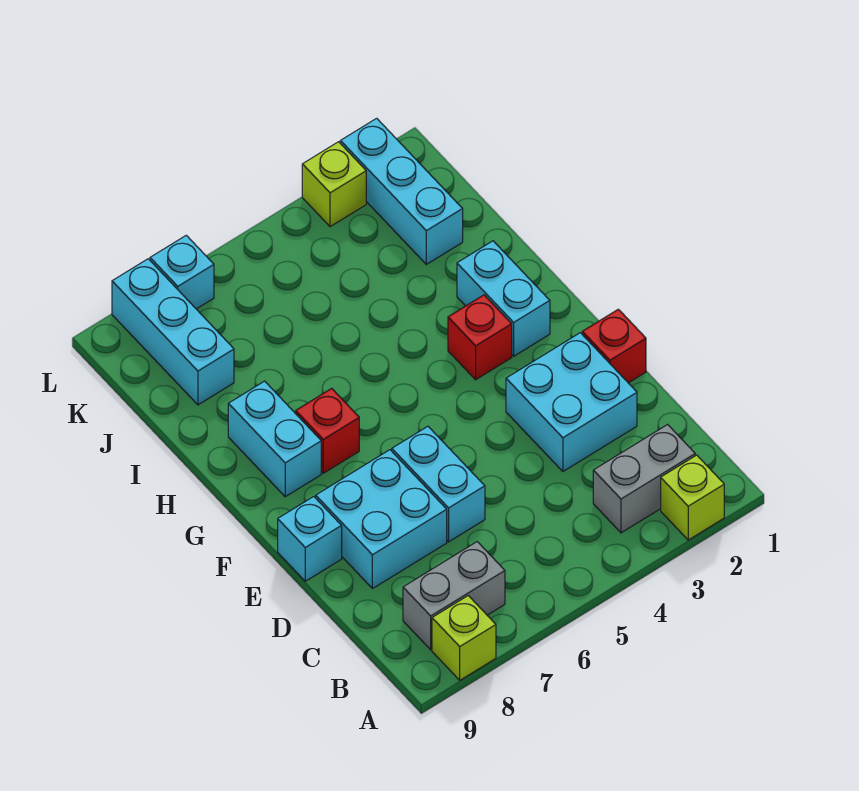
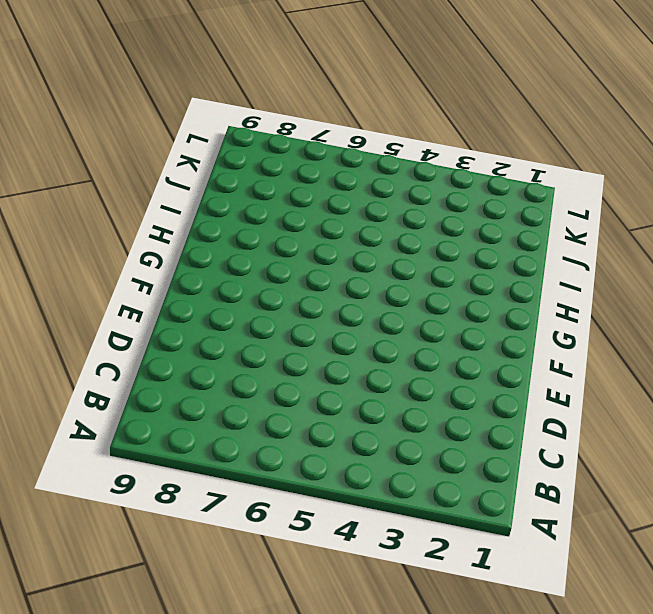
none -> lime brick A2 level 1
none -> lime brick A8 level 1
none -> grey brick B2:B3 level 1

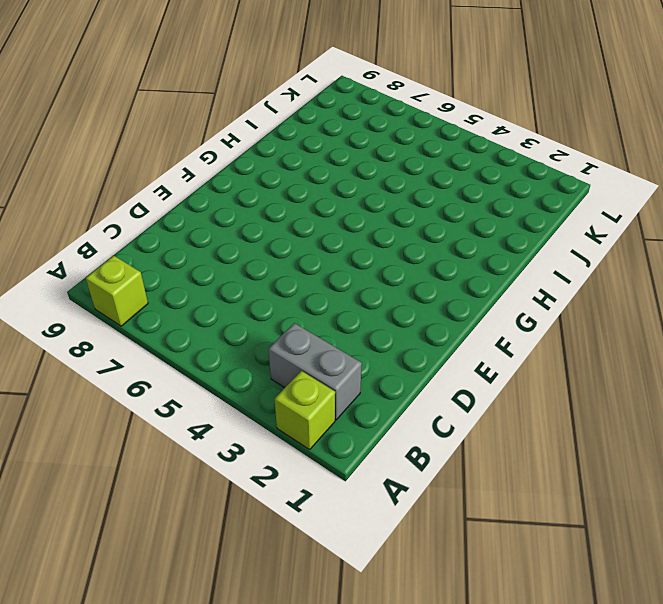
none -> grey brick B7:B8 level 1
none -> cyan brick D2:E3 level 1
none -> cyan brick D6:E6 level 1

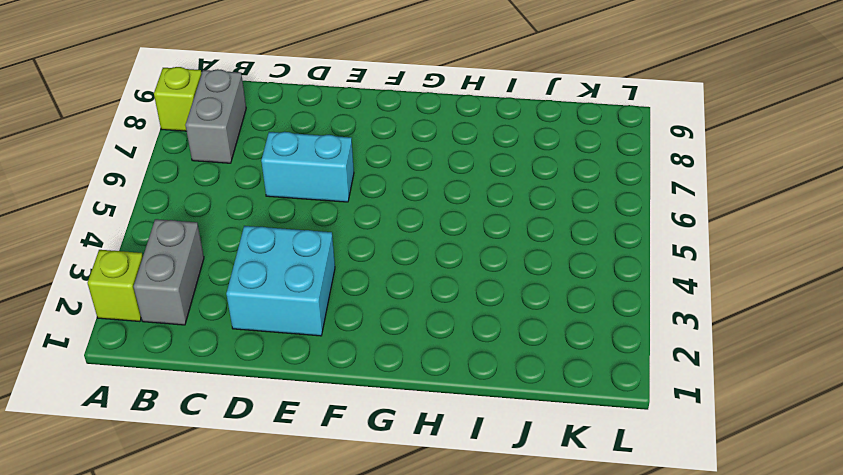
none -> cyan brick D7:E8 level 1
none -> red brick E1 level 1
none -> cyan brick E9 level 1

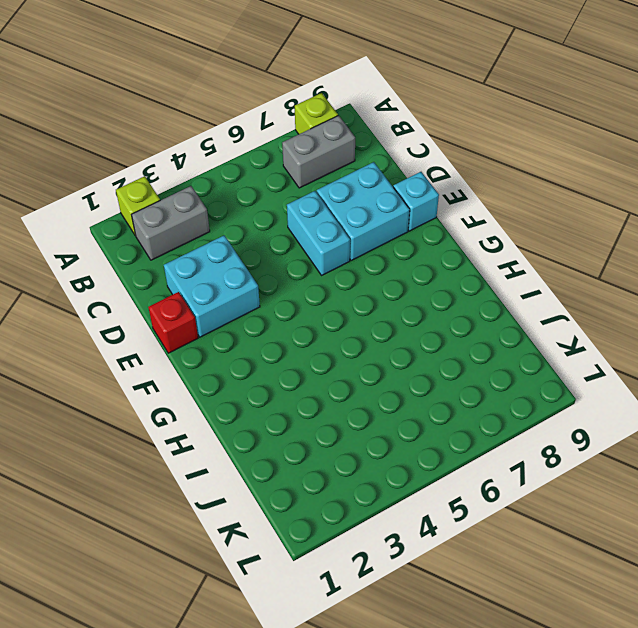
none -> cyan brick G2:H2 level 1
none -> red brick G3 level 1
none -> red brick G7 level 1

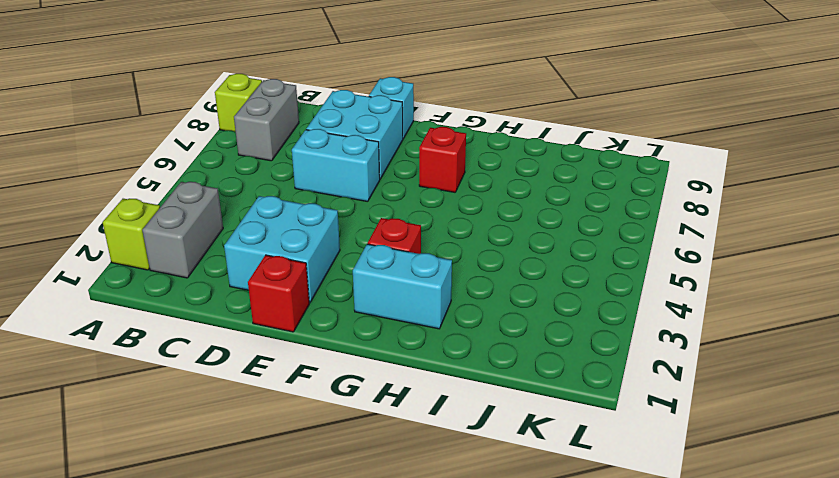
none -> cyan brick G8:H8 level 1
none -> cyan brick J2:L2 level 1
none -> cyan brick J8:L8 level 1

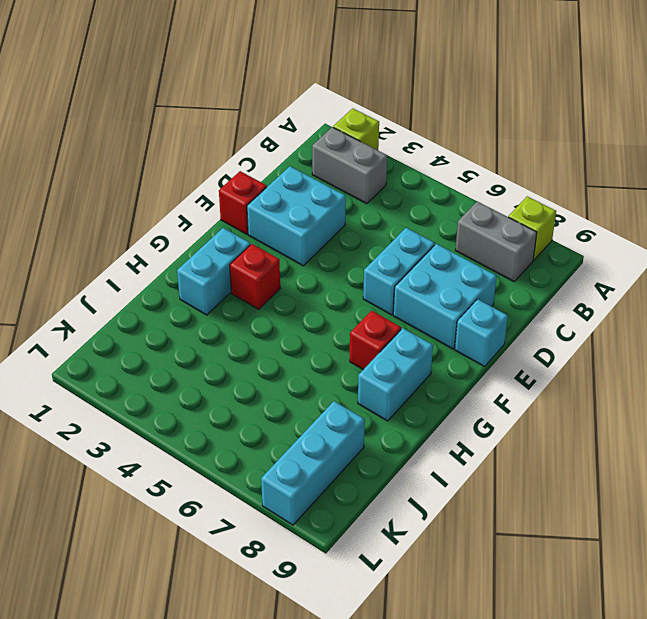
none -> cyan brick J2:L2 level 1
none -> lime brick L3 level 1
none -> cyan brick L7 level 1

